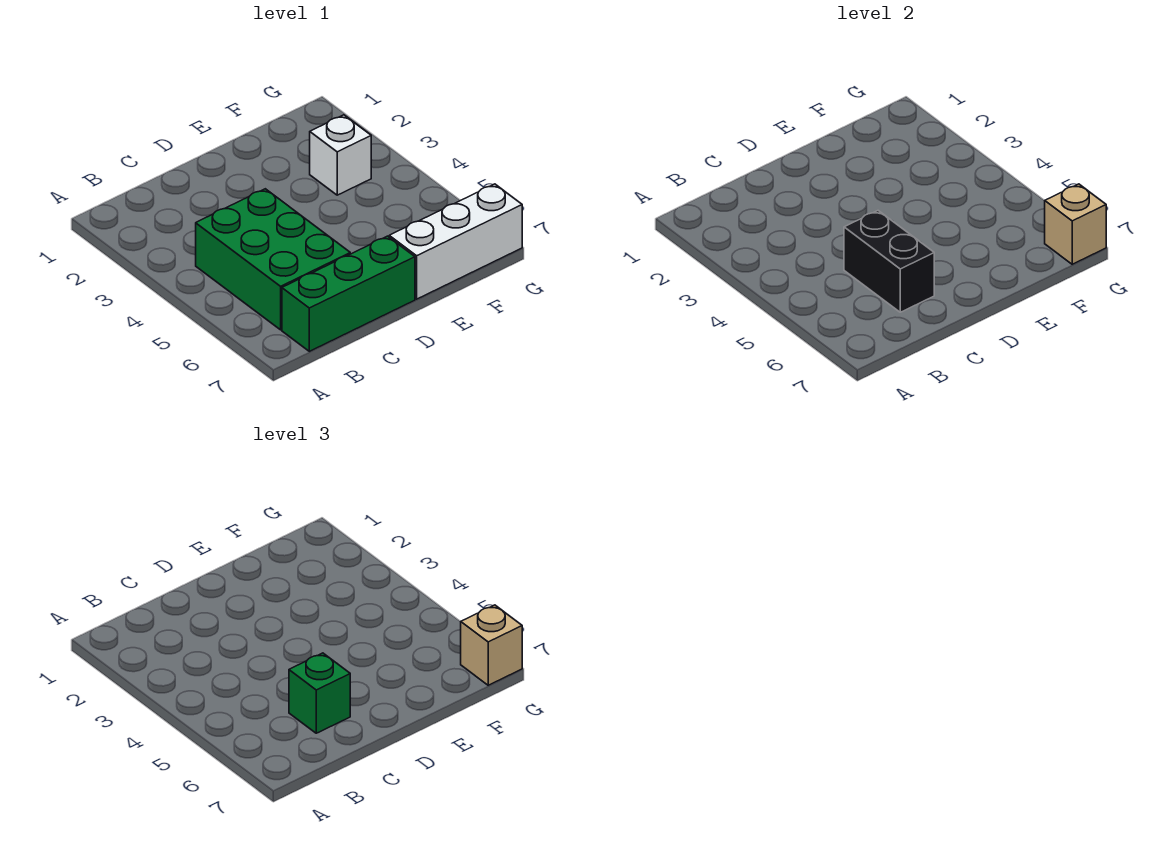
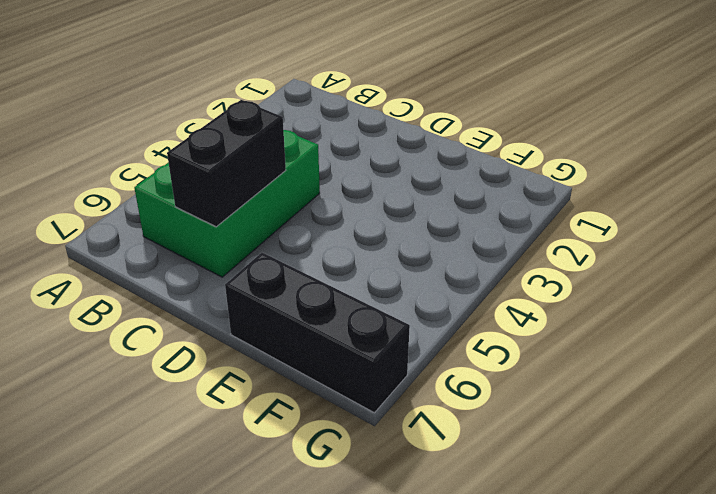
black brick E7:G7 level 1 -> white brick E7:G7 level 1
none -> green brick B7:D7 level 1
none -> white brick F3 level 1

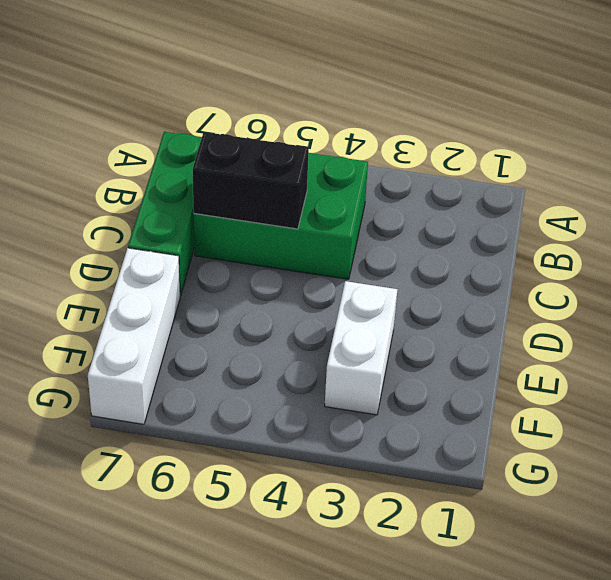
white brick E3:F3 level 1 -> white brick F3 level 1
none -> tan brick G7 level 2
none -> green brick C6 level 3

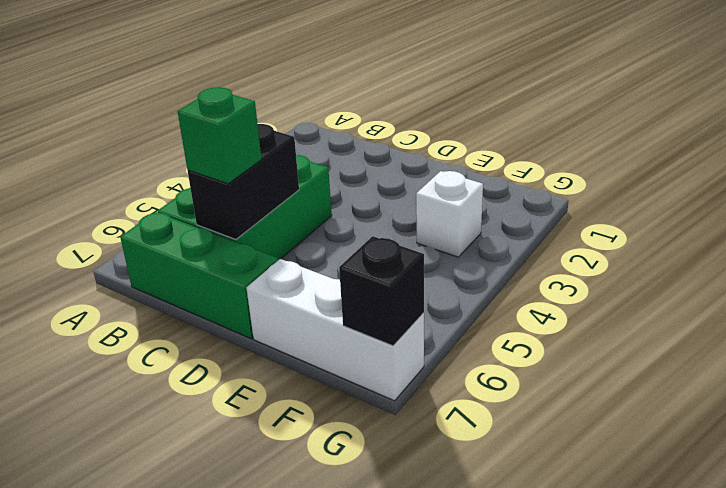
black brick G7 level 2 -> tan brick G7 level 2
none -> tan brick G7 level 3

